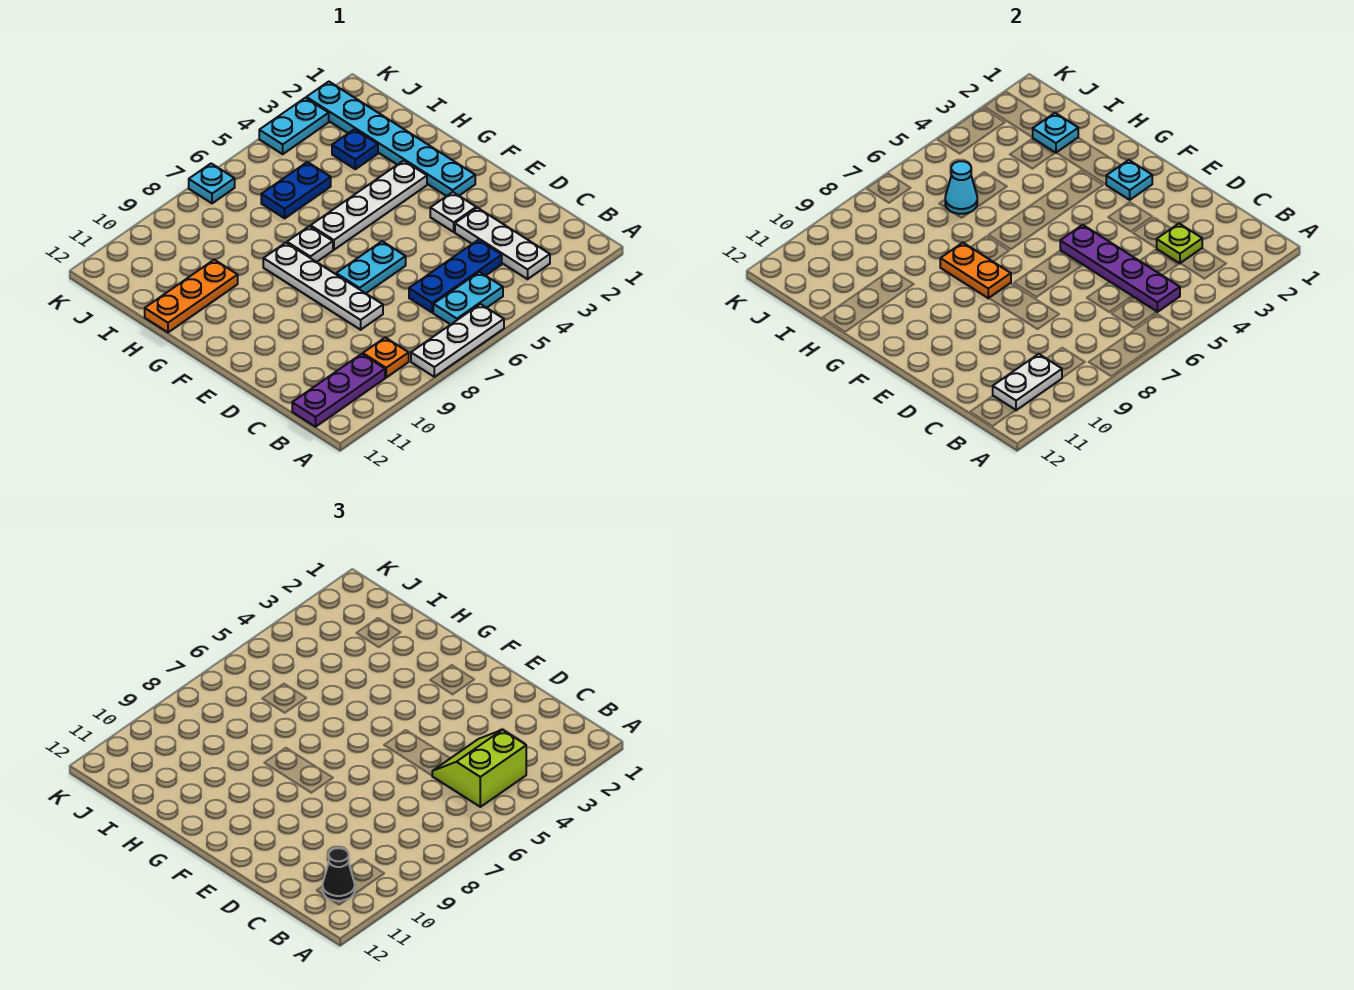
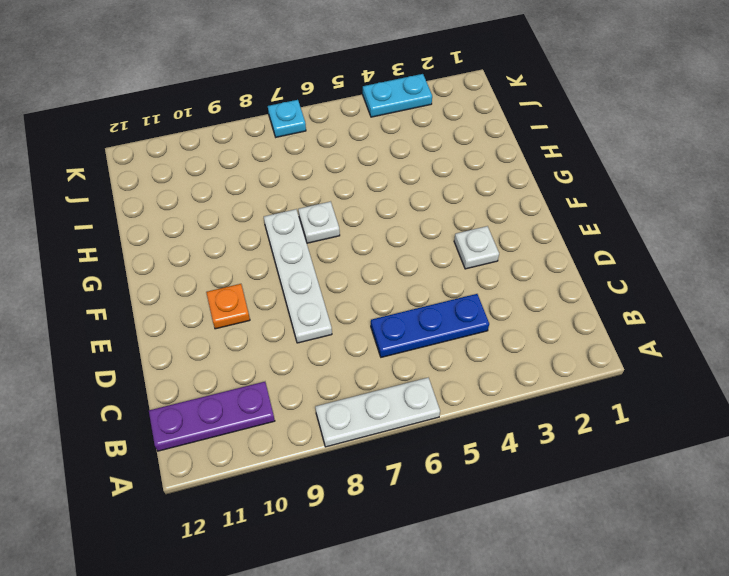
orange plate E10 level 1 -> orange plate B9 level 1
none -> white plate B3:D3 level 1
none -> cyan plate B5:B6 level 1
none -> cyan plate E6:E7 level 1

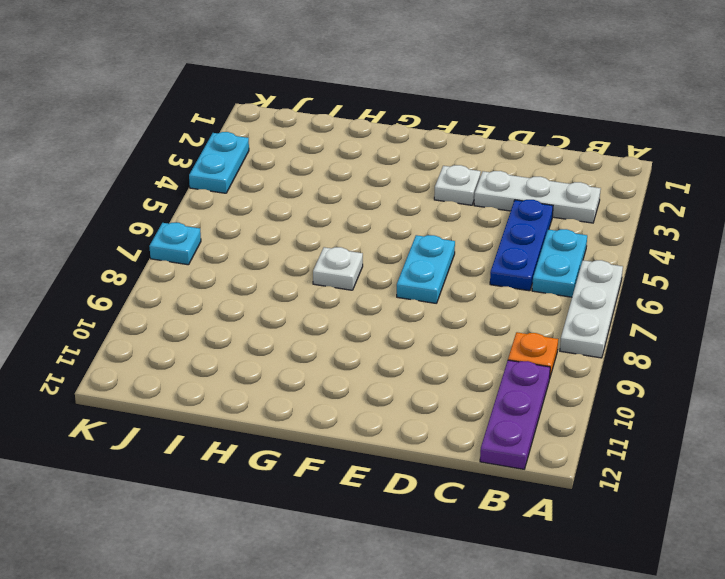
none -> white plate D8:G8 level 1
none -> cyan plate F2:K2 level 1
none -> white plate G3:G6 level 1

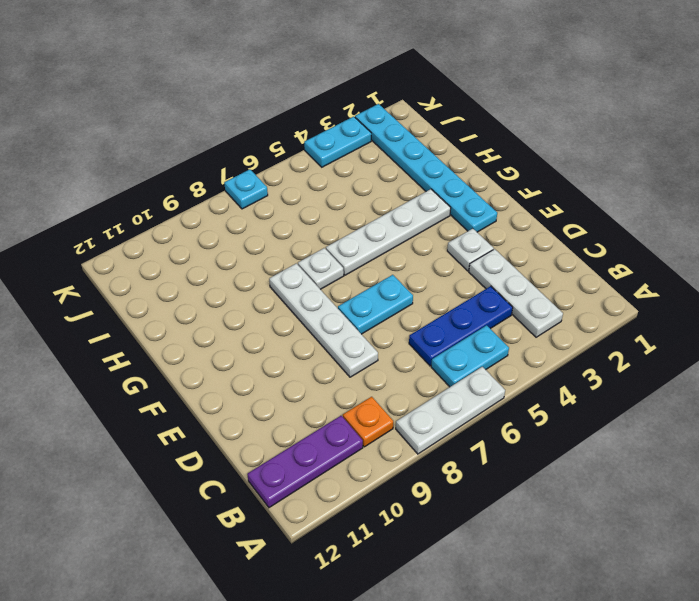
none -> orange plate H10:H12 level 1
none -> blue plate I3 level 1
none -> blue plate I5:I6 level 1

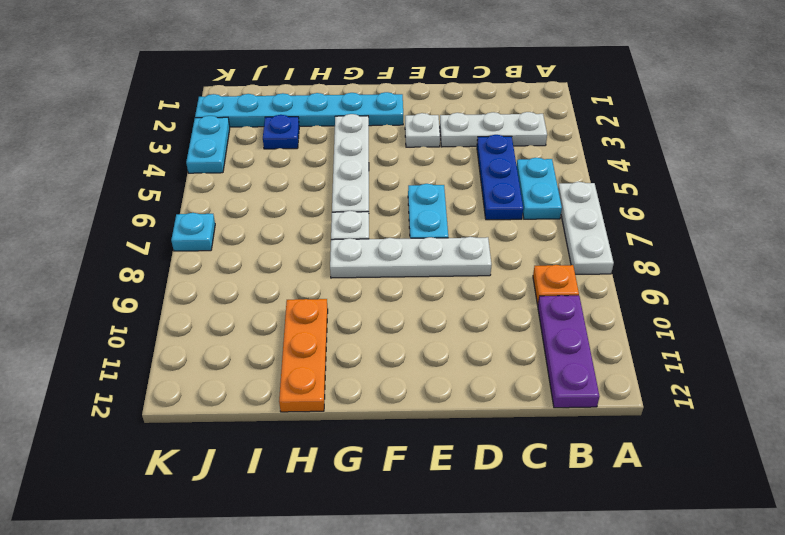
none -> blue plate I5:I6 level 1
none -> purple plate B5:E5 level 2
none -> white plate B10:B11 level 2

